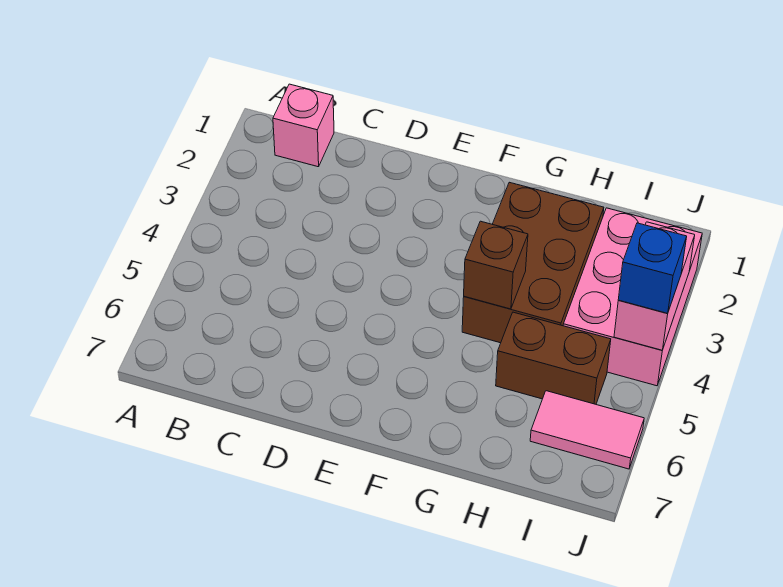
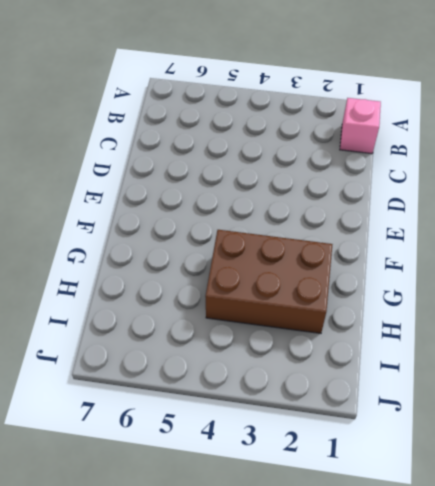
none -> brown brick H5:I5 level 1
none -> pink brick I2:J4 level 1

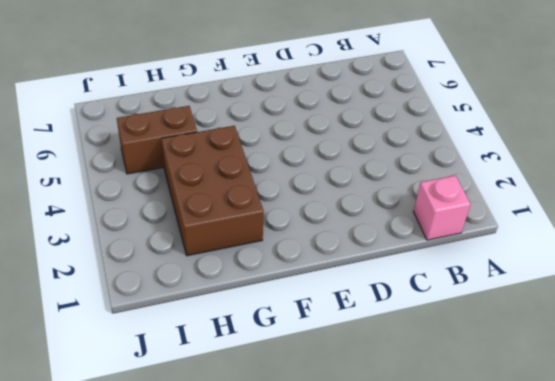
none -> pink brick I2:J4 level 1
none -> pink tile I6:J6 level 1

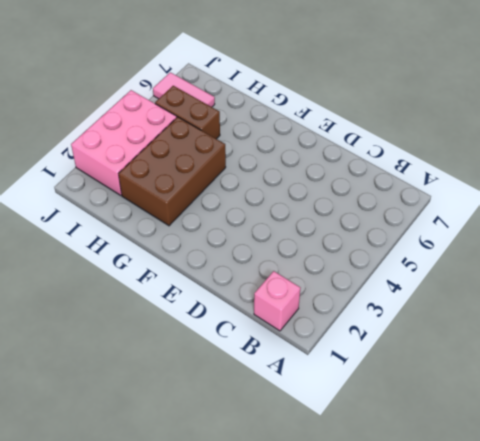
none -> brown brick G4 level 2
none -> pink brick J3:J4 level 2

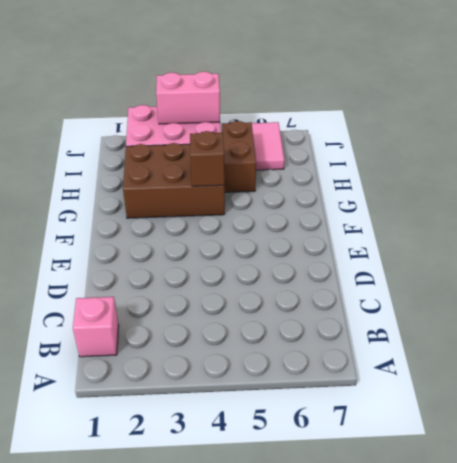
none -> blue brick J4 level 3

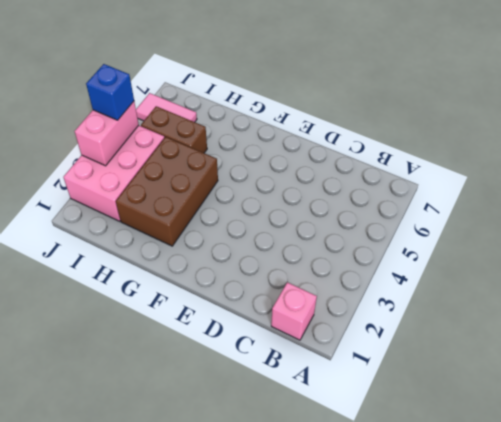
none -> brown brick G4 level 2

